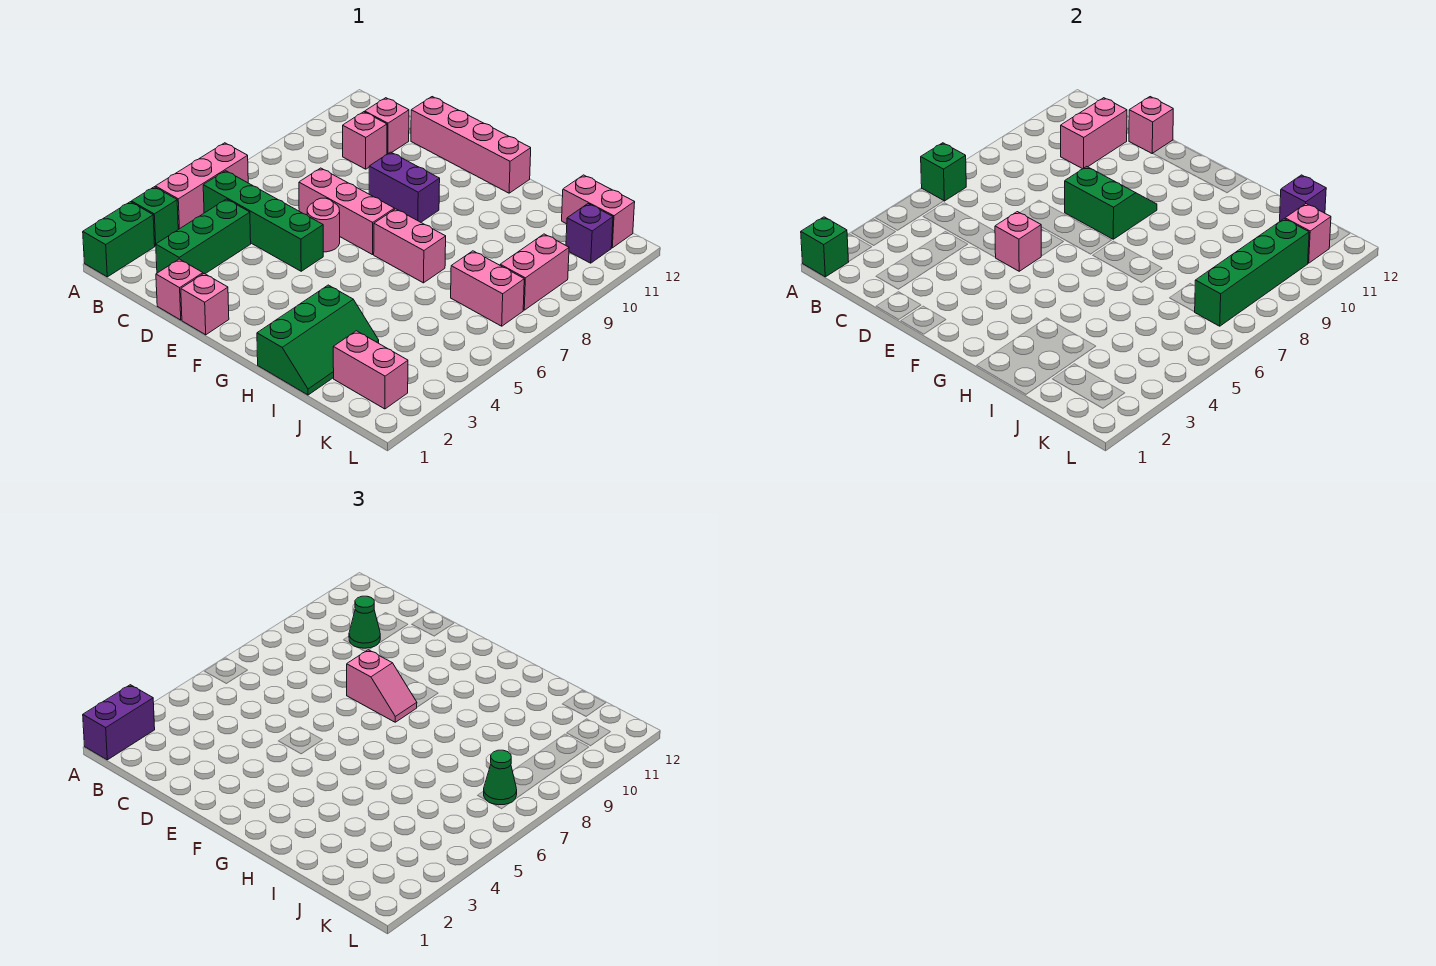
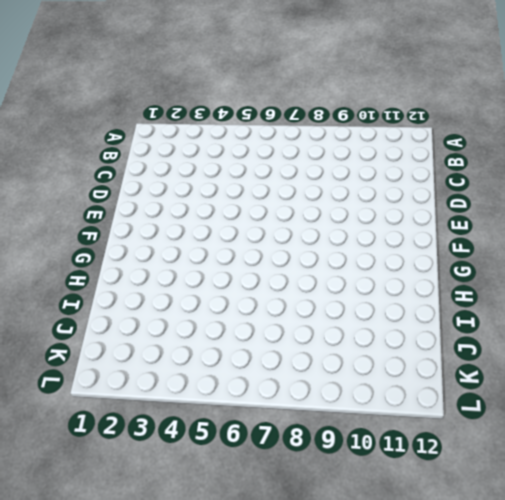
none -> green brick A1:A2 level 1
none -> green brick A3 level 1
none -> pink brick A4:A6 level 1
none -> green brick B5:E5 level 1

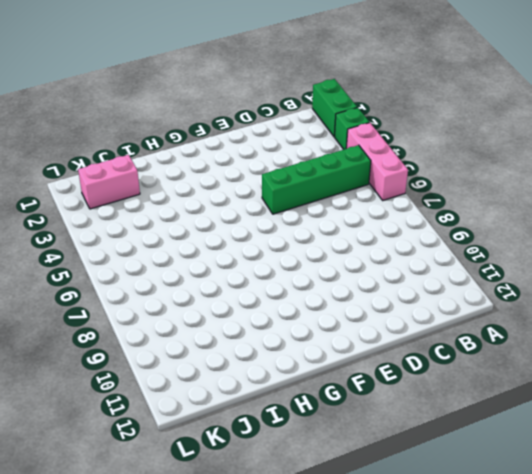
none -> green brick C2:C4 level 1
none -> pink brick C10 level 1
none -> pink brick C11 level 1
none -> pink brick D1 level 1

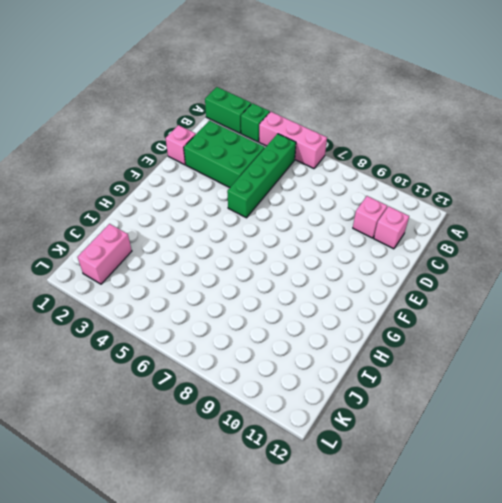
green brick C2:D4 level 1 -> green brick C2:C4 level 1
none -> pink brick D7:F7 level 1
none -> pink brick D12:G12 level 1
none -> pink brick E1 level 1
none -> pink round brick E6 level 1

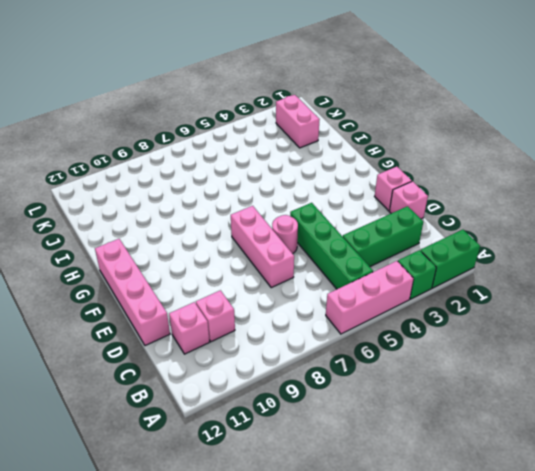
none -> purple brick E9:F9 level 1
none -> pink brick G7:H7 level 1
none -> green slope H1:I3 level 1 top H
none -> pink brick J7:K7 level 1

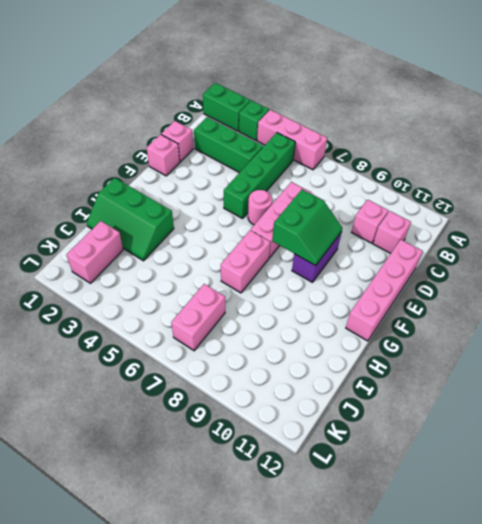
none -> pink brick J12:K12 level 1
none -> pink brick K8:K9 level 1
none -> purple brick K11 level 1
none -> green brick A1 level 2

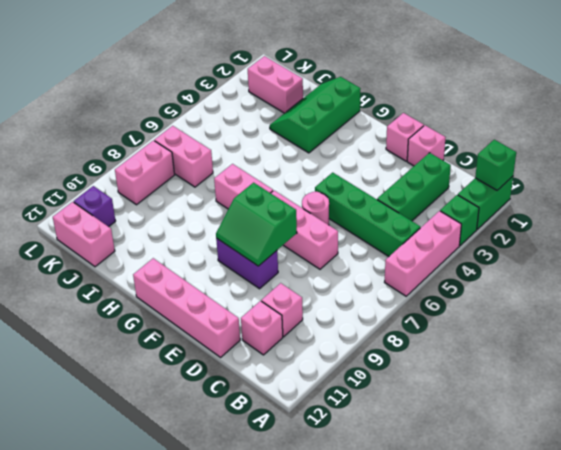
none -> green brick A6 level 2
none -> pink brick C10:C11 level 2
none -> pink brick D12 level 2
none -> pink brick E5 level 2

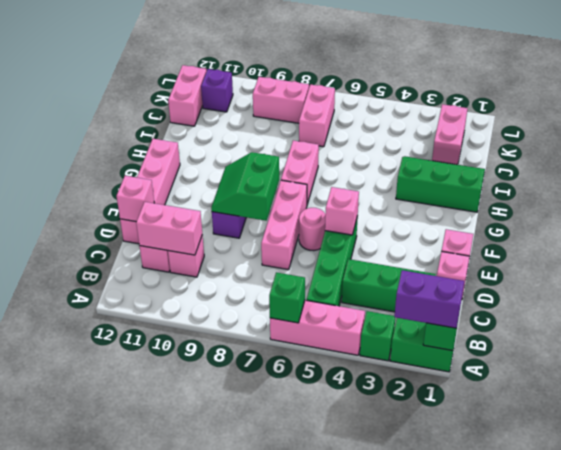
none -> purple brick J12 level 2
none -> green brick K7:K10 level 2
none -> pink brick K11 level 2
none -> green cone C10 level 3

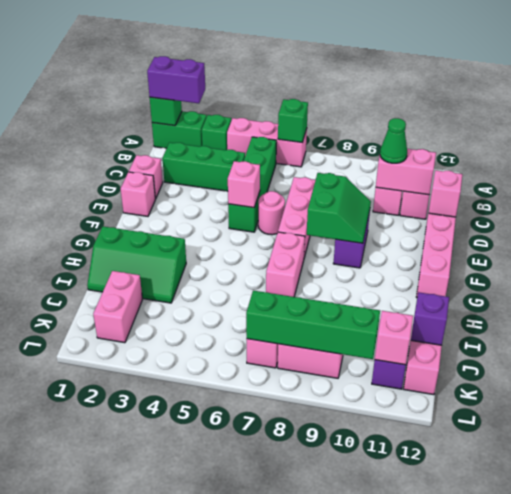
none -> pink slope E8:F8 level 3 top E
none -> green cone K7 level 3

